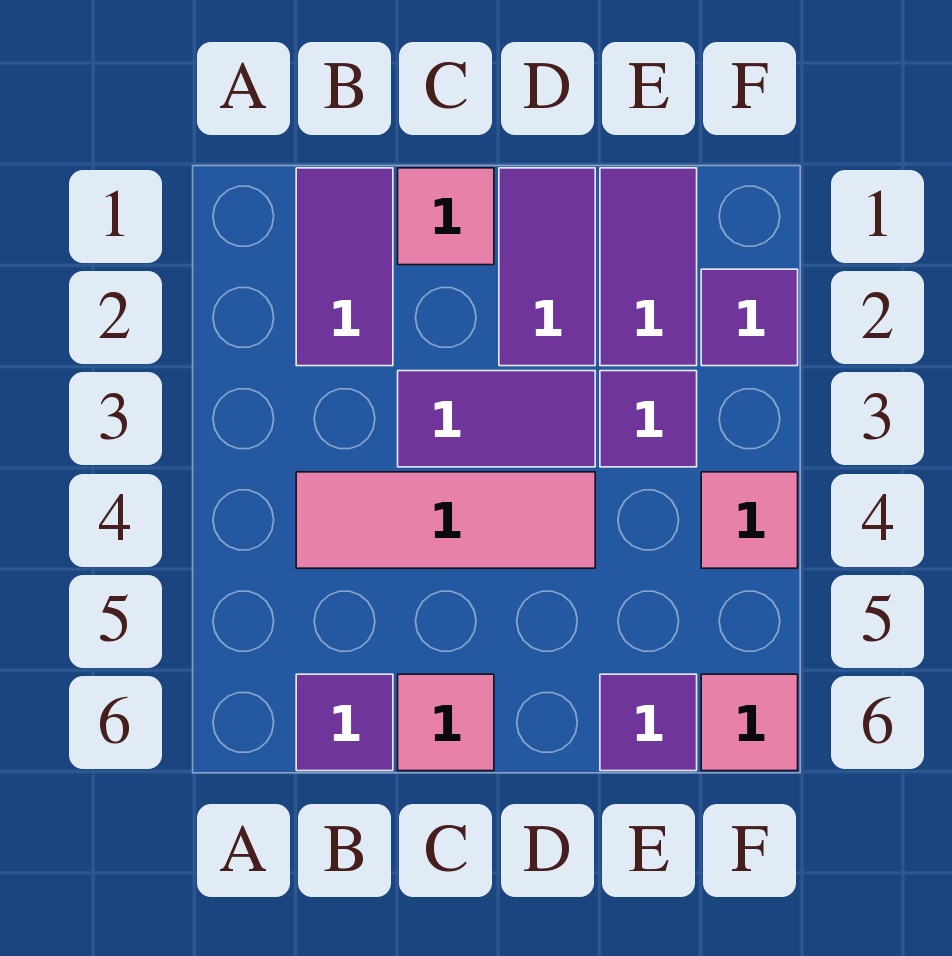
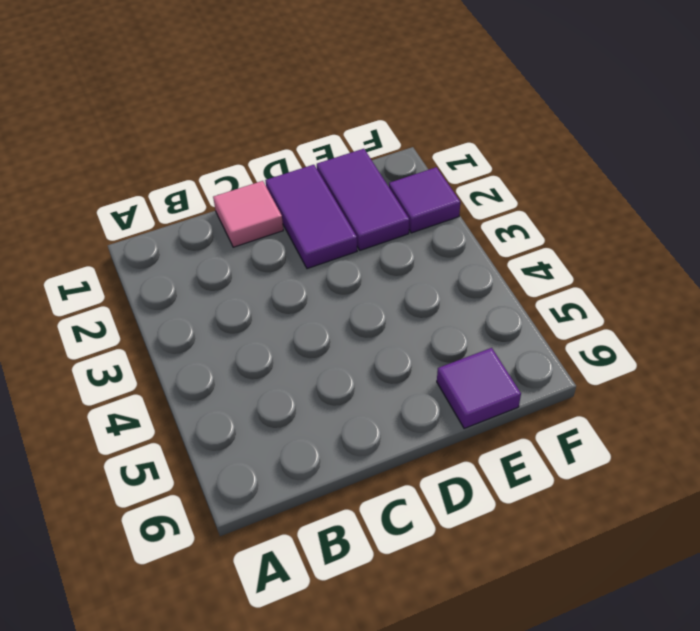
none -> purple tile B1:B2 level 1
none -> pink tile B4:D4 level 1
none -> purple tile B6 level 1

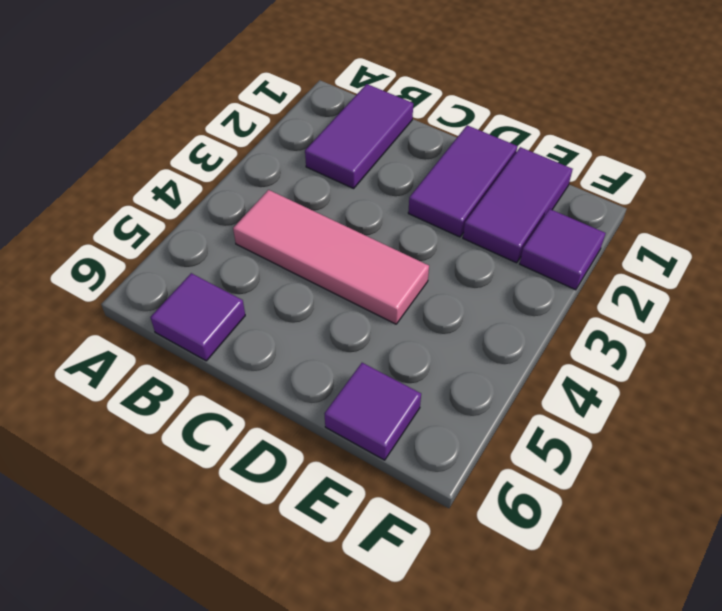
none -> pink tile C1 level 1
none -> purple tile C3:D3 level 1
none -> pink tile C6 level 1

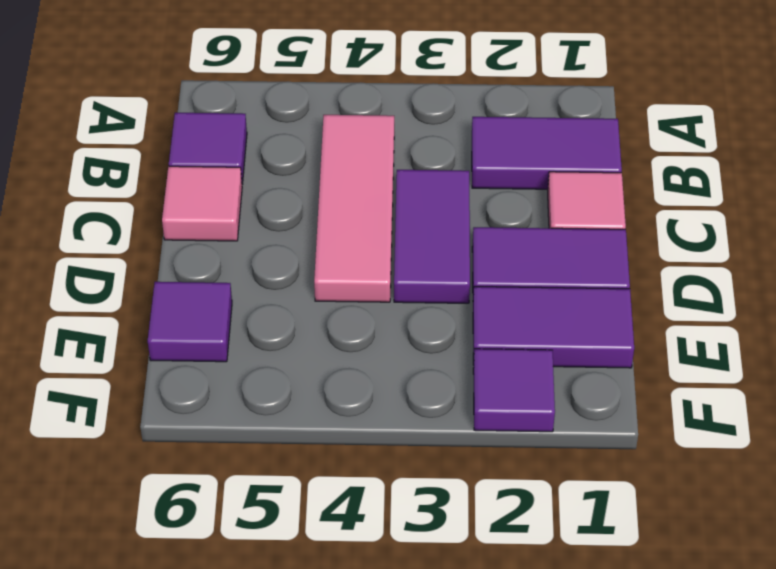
none -> purple tile E3 level 1
none -> pink tile F4 level 1
none -> pink tile F6 level 1

